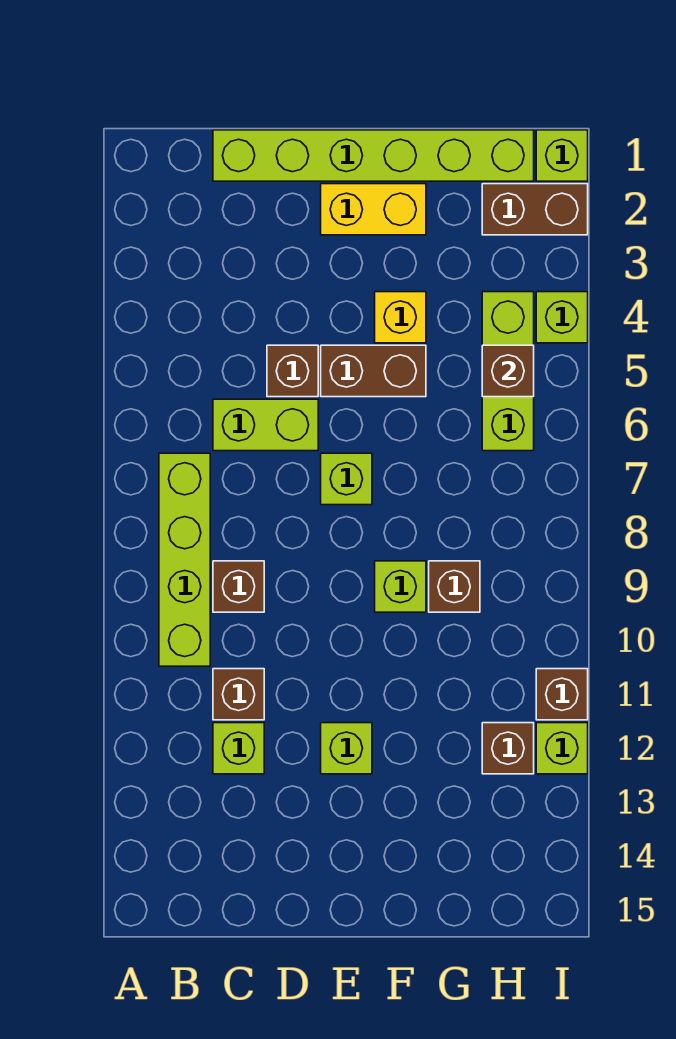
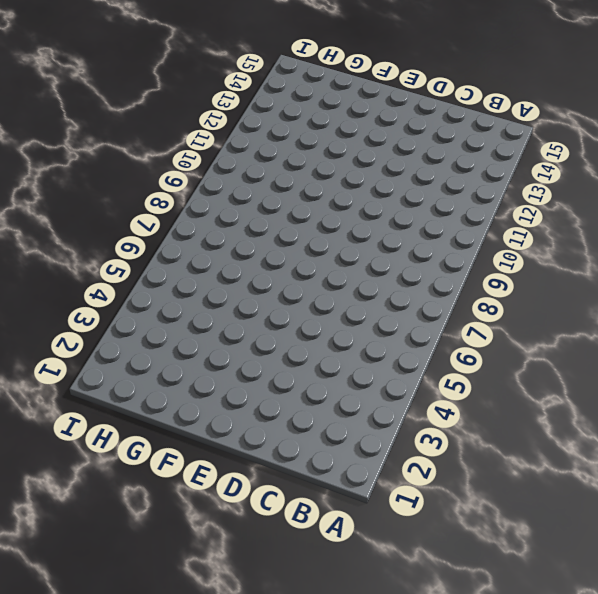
none -> lime brick B7:B10 level 1
none -> lime brick C1:H1 level 1
none -> lime brick C6:D6 level 1

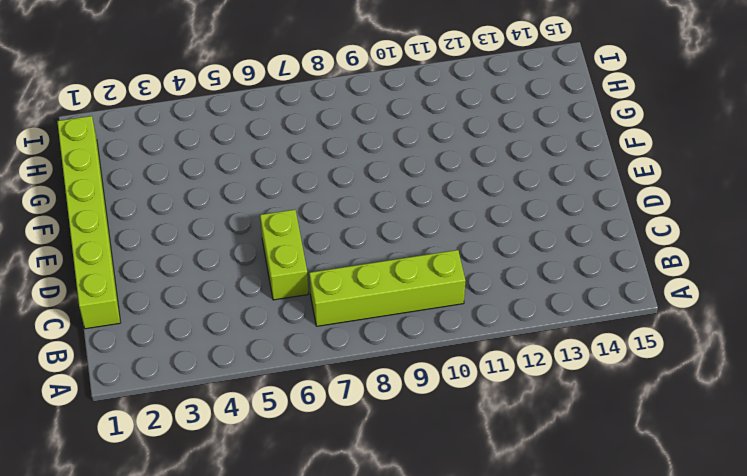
none -> brown brick C9 level 1
none -> brown brick C11 level 1
none -> lime brick C12 level 1

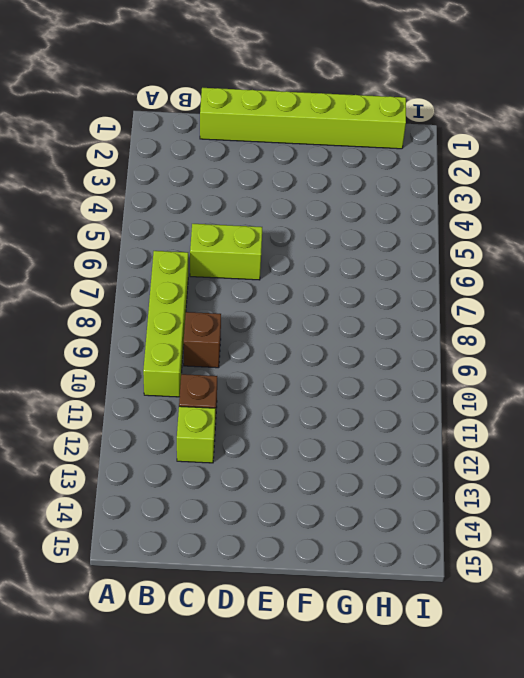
none -> brown brick D5 level 1
none -> yellow brick E2:F2 level 1
none -> brown brick E5:F5 level 1

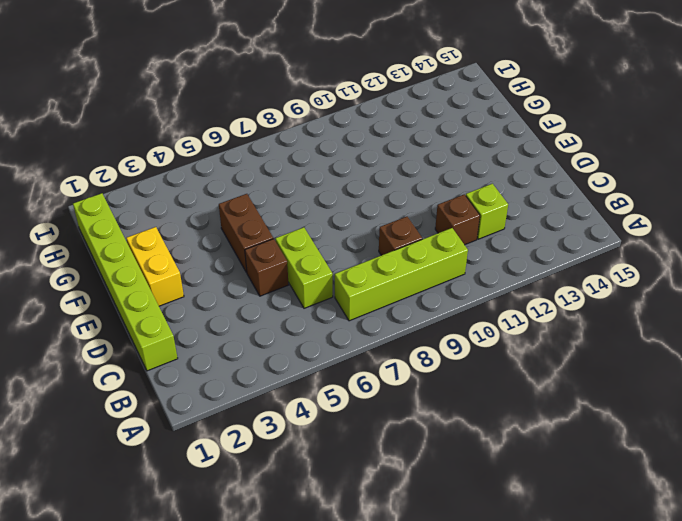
none -> lime brick E7 level 1
none -> lime brick E12 level 1
none -> yellow brick F4 level 1

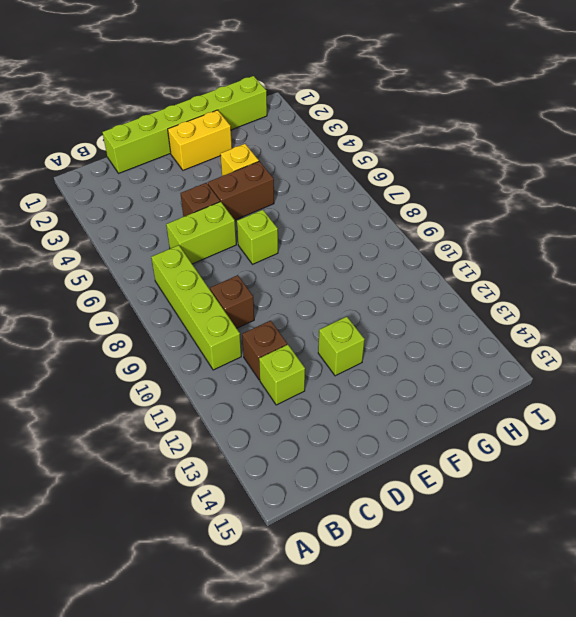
none -> lime brick F9 level 1
none -> brown brick G9 level 1
none -> brown brick H2:I2 level 1

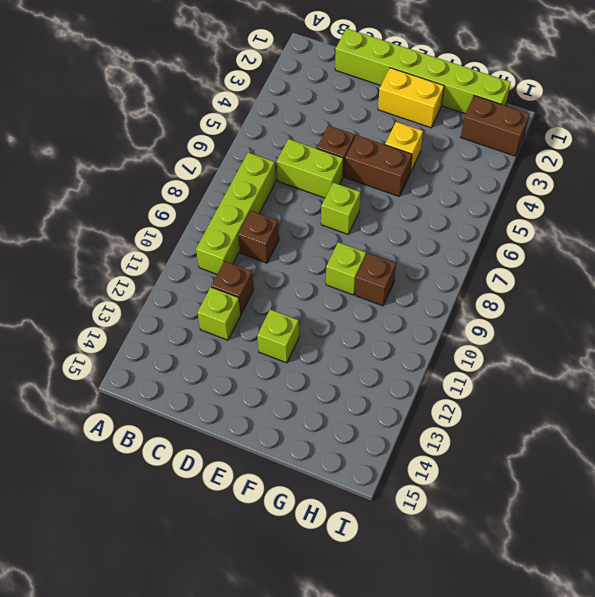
none -> lime brick H4:H6 level 1
none -> brown brick H12 level 1
none -> lime brick I1 level 1

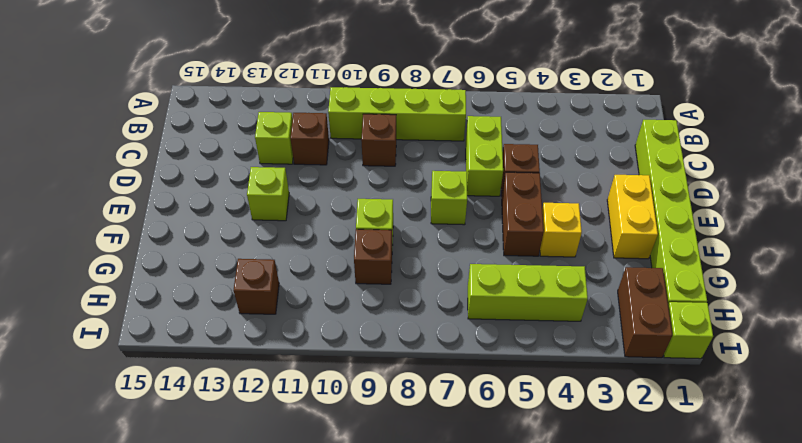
none -> lime brick I4 level 1
none -> brown brick I11 level 1
none -> lime brick I12 level 1

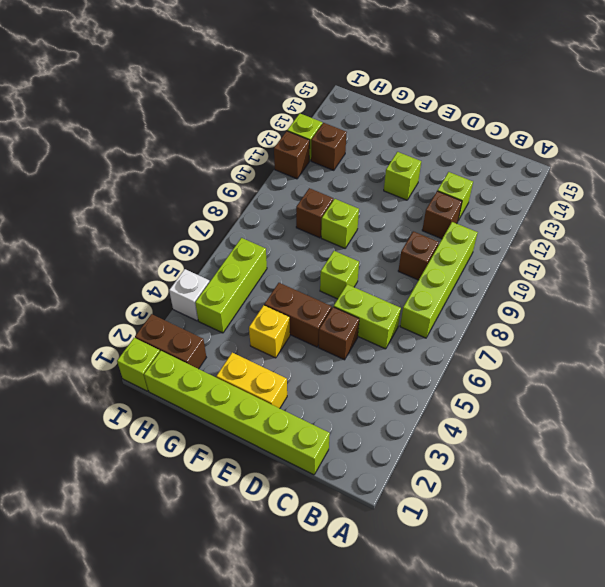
white brick I4 level 1 -> lime brick I4 level 1
none -> brown brick H5 level 2

